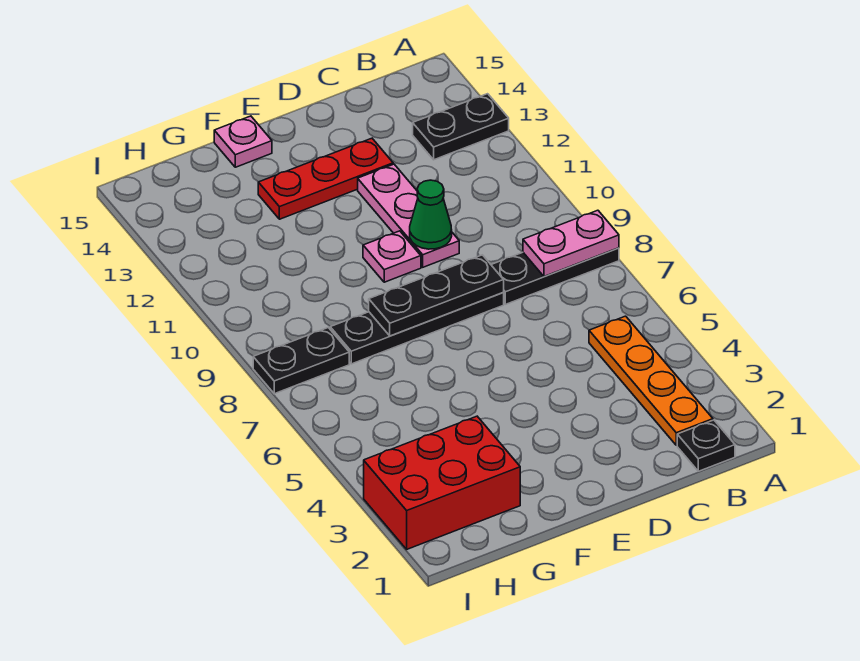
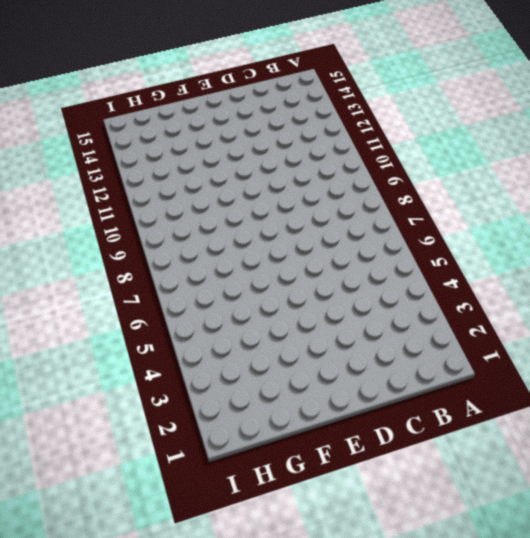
none -> black plate A8:C8 level 1
none -> black plate A13:B13 level 1
none -> black plate B1 level 1

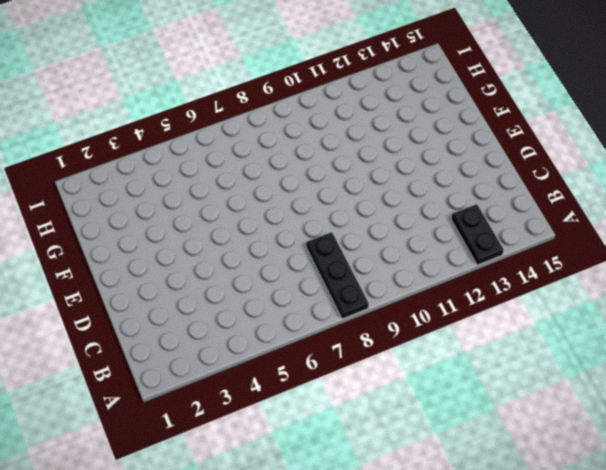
none -> black plate B1 level 1
none -> orange plate B2:B5 level 1
none -> black plate D8:G8 level 1

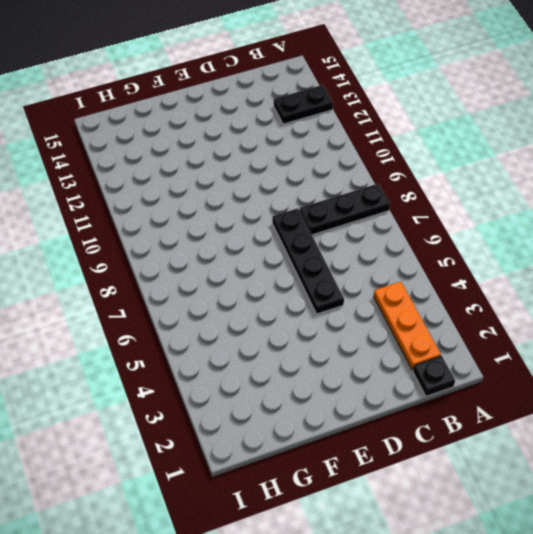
orange plate B2:B4 level 1 -> orange plate B2:B5 level 1
black plate D5:D8 level 1 -> black plate D8:G8 level 1
none -> pink plate D10:D12 level 1
none -> red plate D13:F13 level 1
none -> pink plate E10 level 1

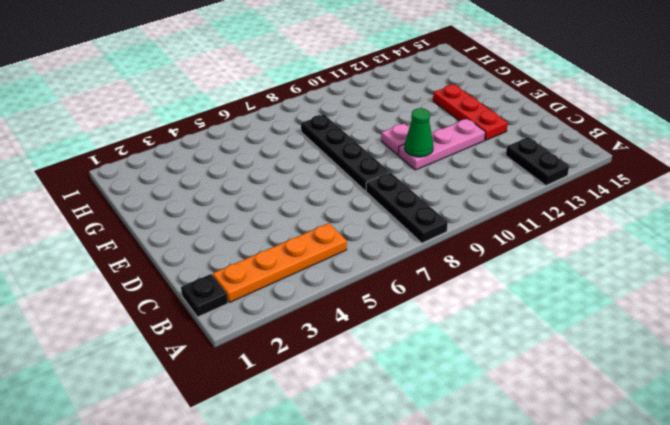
none -> pink plate F15 level 1
none -> red brick G2:I3 level 1
none -> black plate H8:I8 level 1

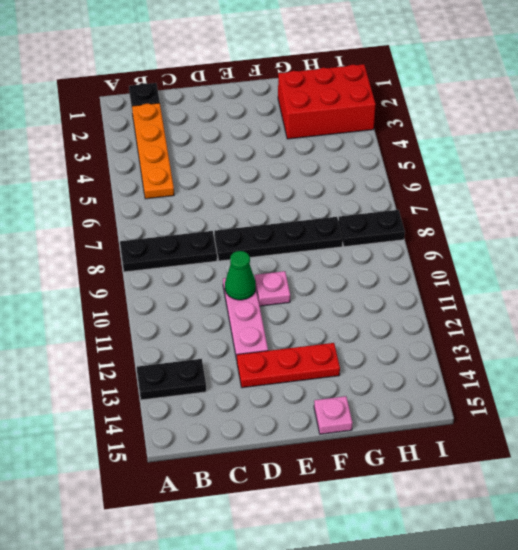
none -> pink plate A8:B8 level 2
none -> black plate D8:F8 level 2

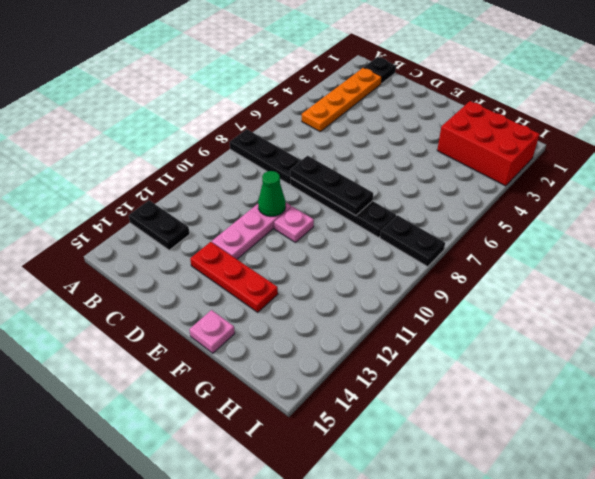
none -> pink plate A8:B8 level 2

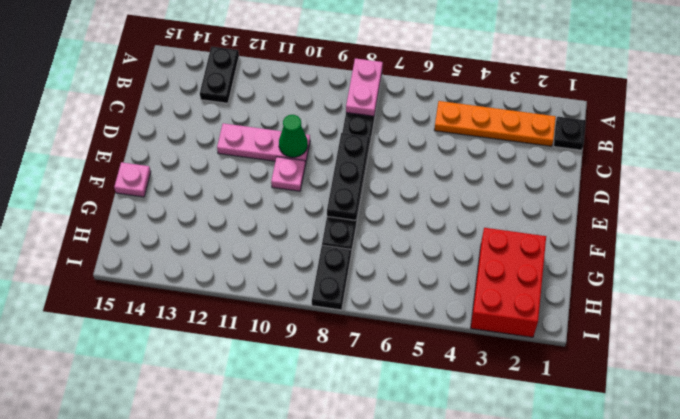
none -> red plate D13:F13 level 1

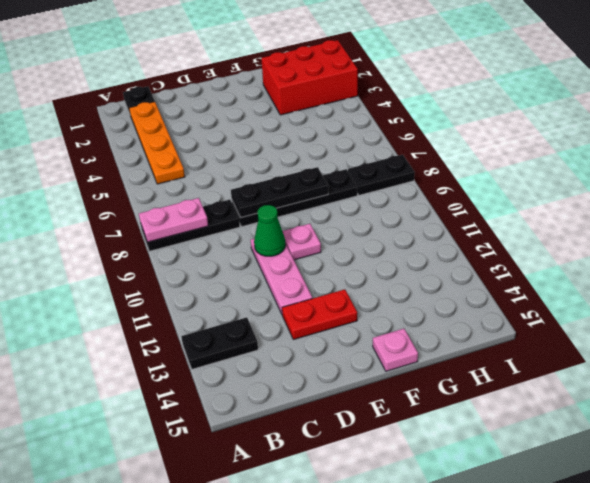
red plate D13:E13 level 1 -> red plate D13:F13 level 1

